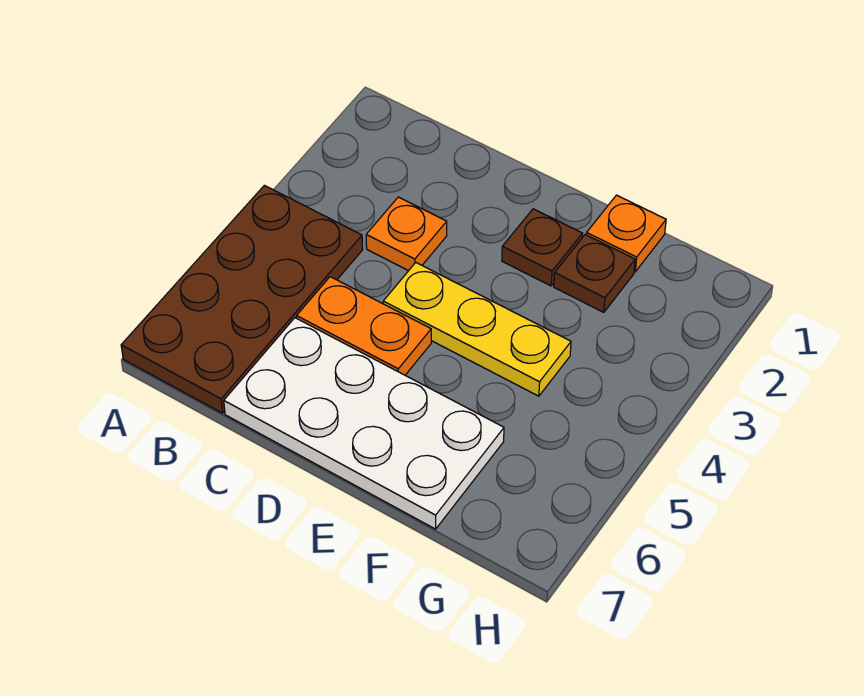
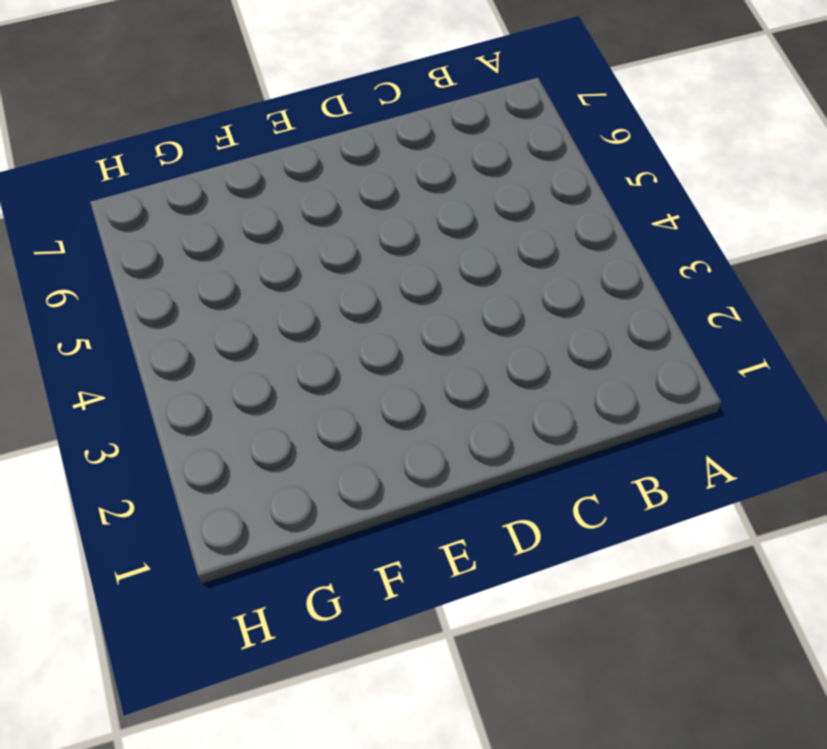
none -> brown plate A4:B7 level 1
none -> orange plate C3 level 1

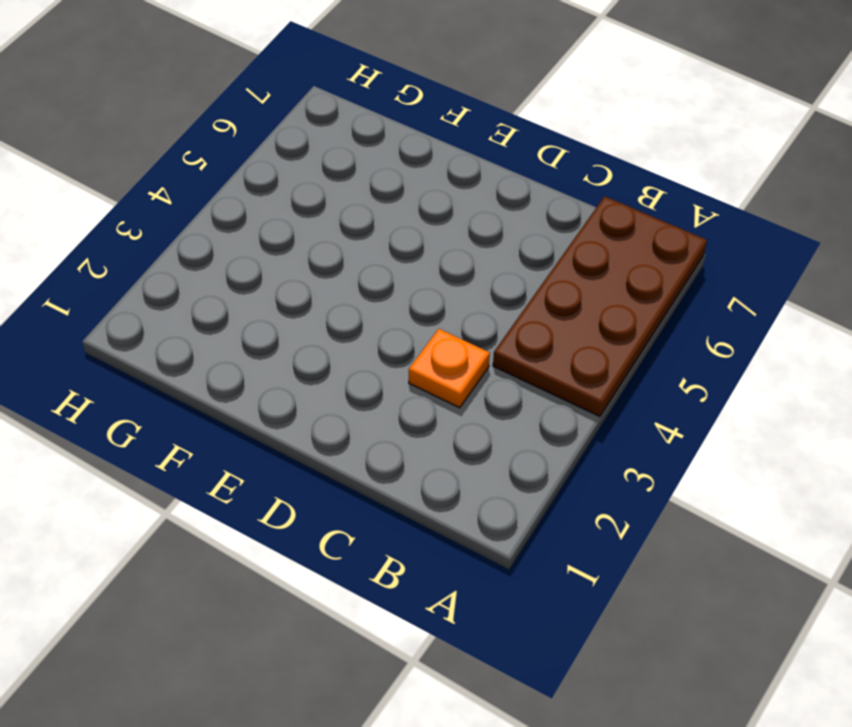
none -> orange plate C5:D5 level 1
none -> white plate C6:F7 level 1

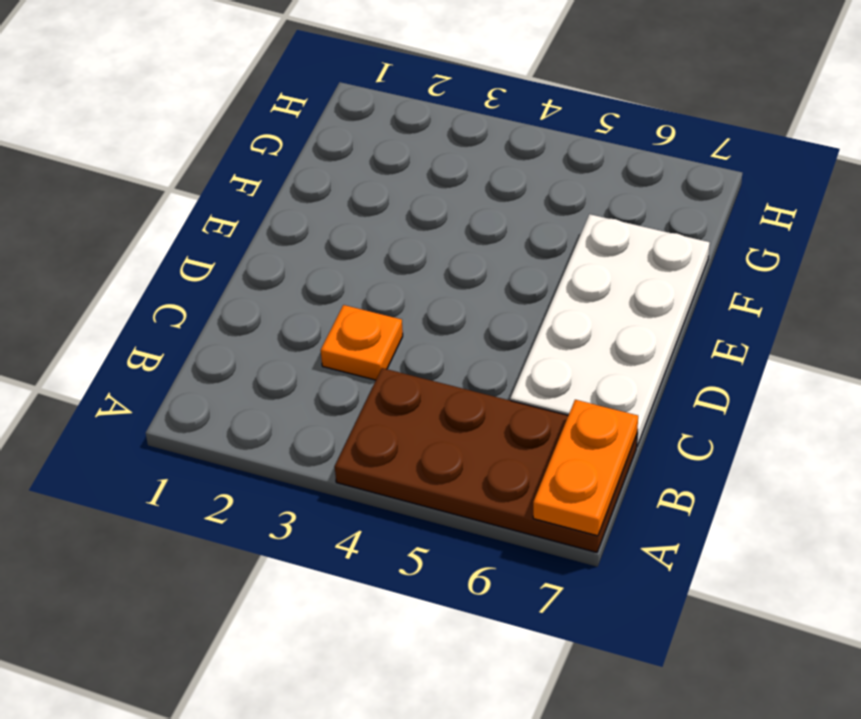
orange plate A7:B7 level 2 -> orange plate C5:D5 level 1
none -> yellow plate D4:F4 level 1
none -> brown plate E2 level 1

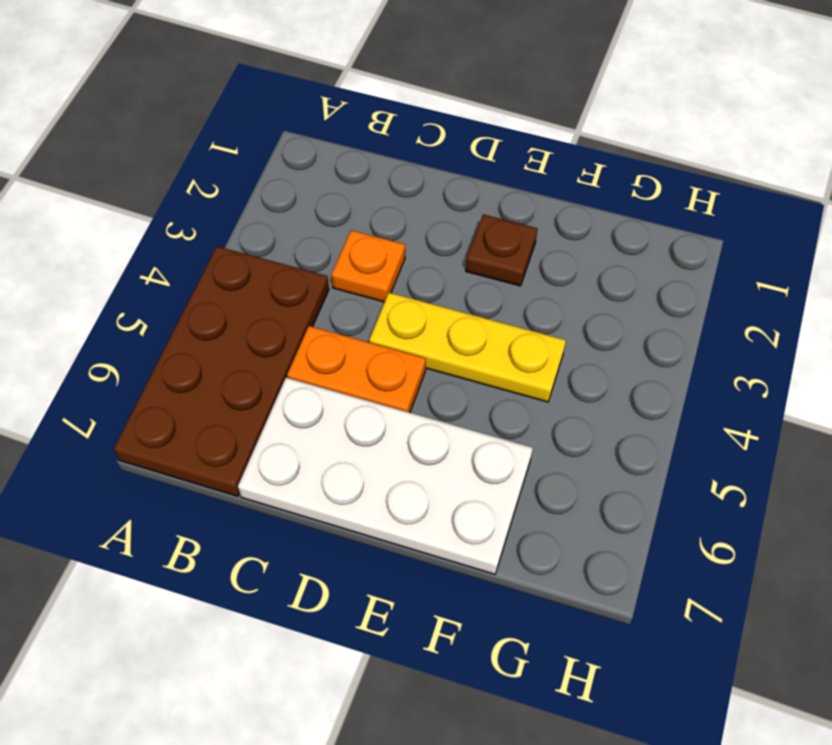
none -> orange plate F1 level 1
none -> brown plate F2 level 1

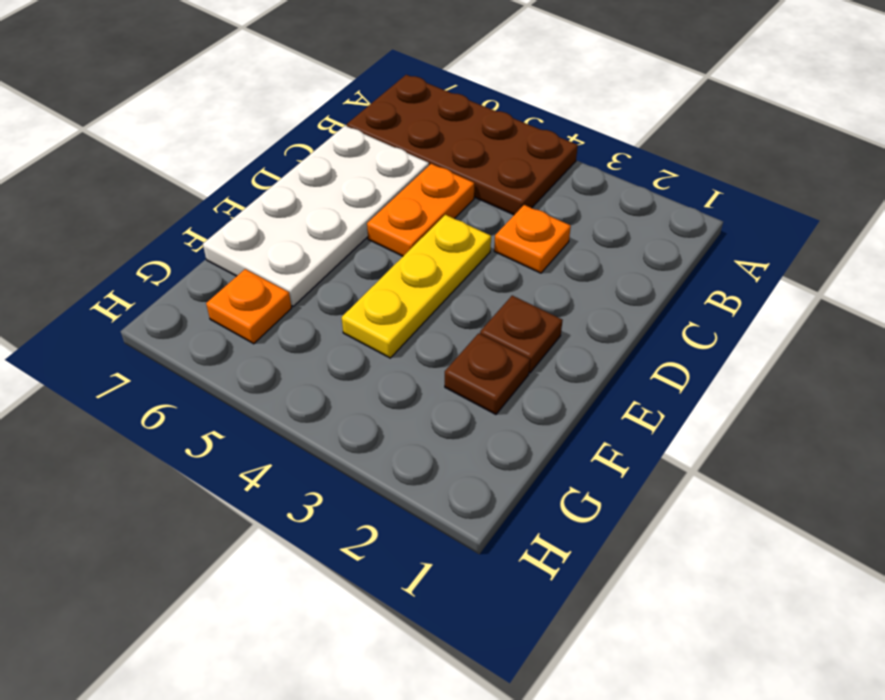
orange plate G6 level 1 -> orange plate F1 level 1

